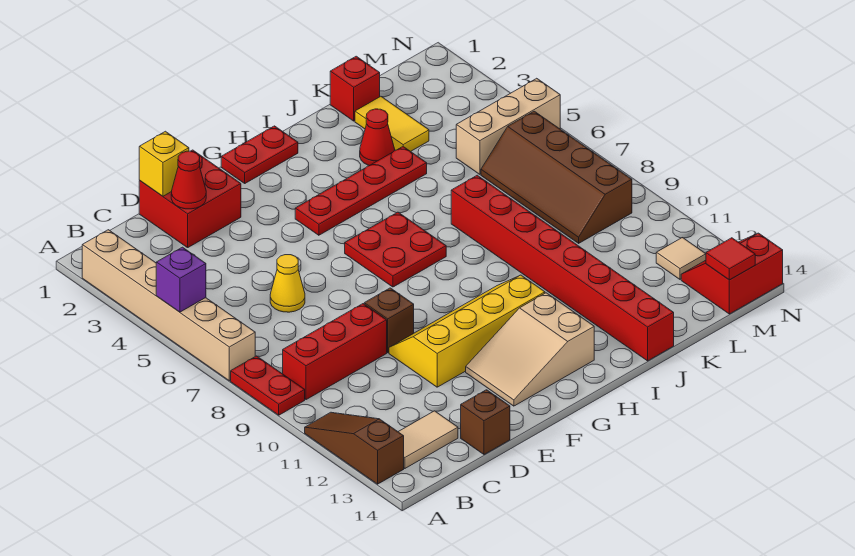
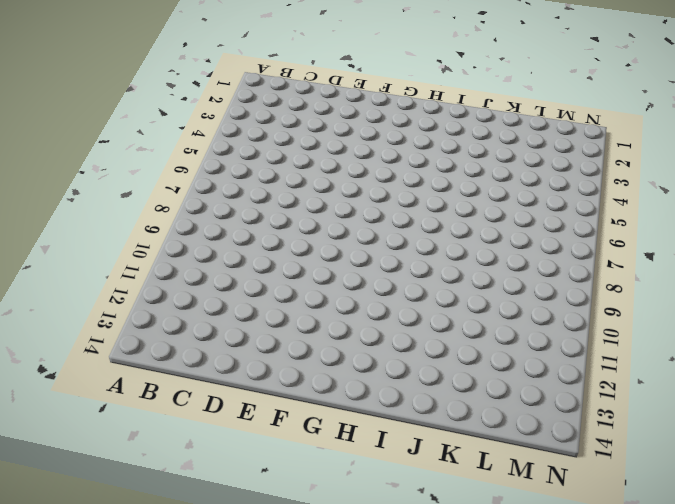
none -> tan brick A2:A7 level 1
none -> red plate A8:A9 level 1
none -> brown slope A11:A13 level 1 top 13

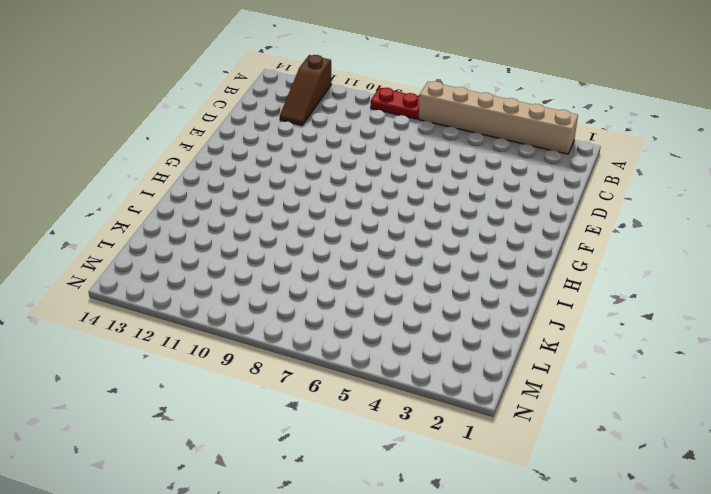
brown slope A12:C12 level 1 top A -> brown slope A11:A13 level 1 top 13
none -> red brick B9:D9 level 1
none -> tan tile B13:C13 level 1
none -> red brick D1:E2 level 1

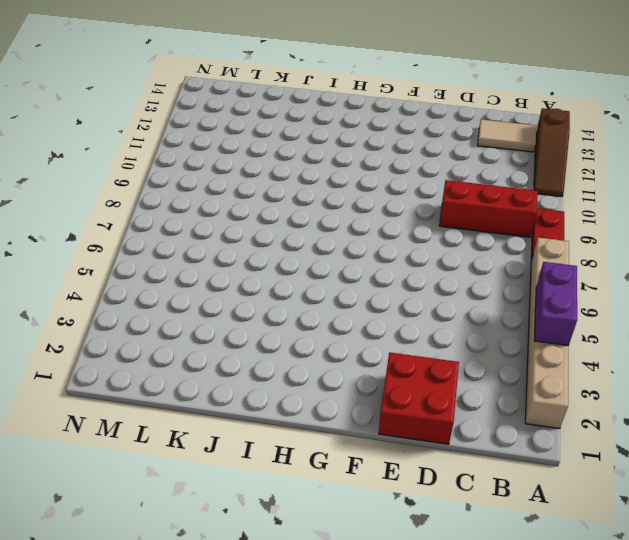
purple brick A4:A5 level 2 -> purple brick A5 level 2
none -> yellow cone D6 level 1
none -> brown brick D14 level 1
none -> brown brick E9 level 1

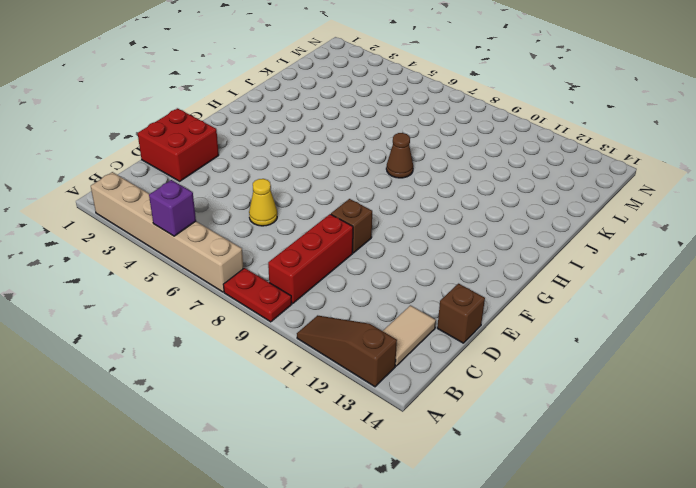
brown cone I8 level 1 -> none
none -> yellow slope E10:H11 level 1 top 11
none -> tan slope F12:H13 level 1 top H
none -> red plate G1:H1 level 1

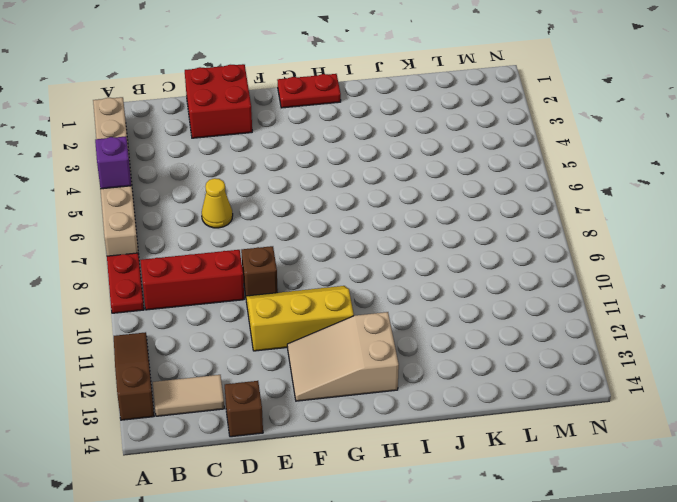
yellow slope E10:G11 level 1 top 11 -> yellow slope E10:H11 level 1 top 11
none -> red plate G4:J4 level 1
none -> red plate G6:H7 level 1
none -> red cone J3 level 1

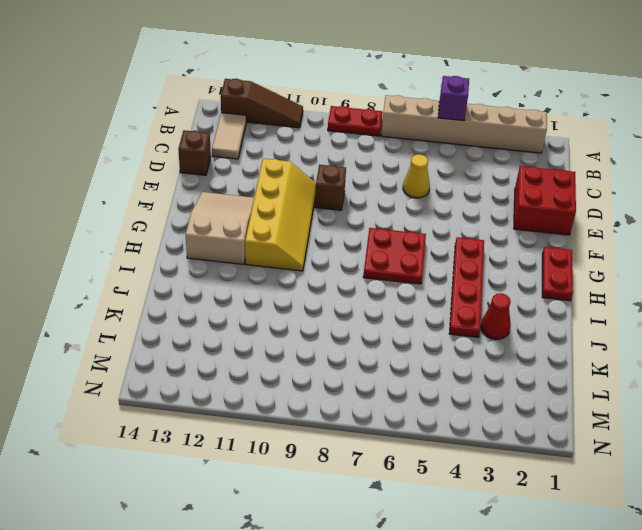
none -> red brick B9:D9 level 1
none -> red brick J7:J14 level 1
none -> red brick K1 level 1

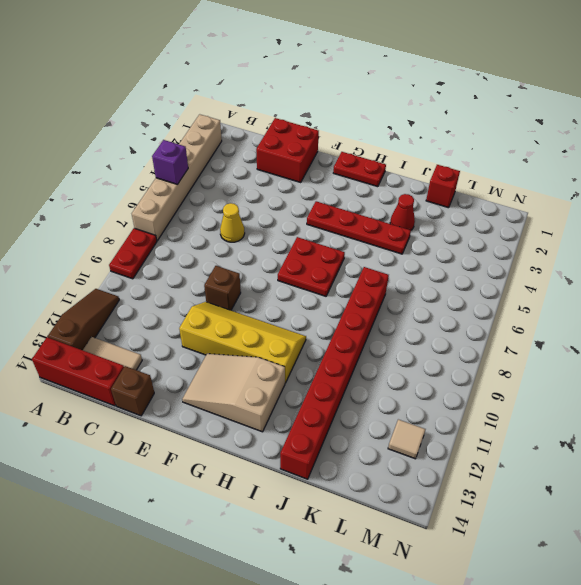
red brick A14:C14 level 1 -> red brick B9:D9 level 1
none -> yellow tile K2:K3 level 1
none -> tan brick L5:N5 level 1
none -> brown slope L6:M9 level 1 top M

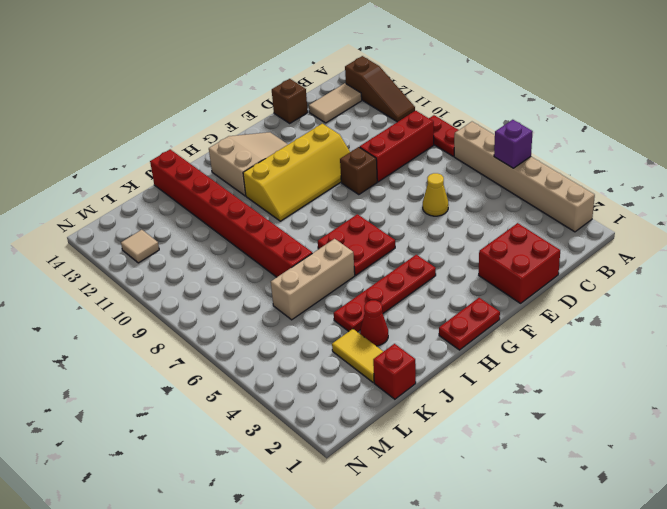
tan brick I6:K6 level 1 -> tan brick L5:N5 level 1
none -> brown slope L6:M9 level 1 top M
none -> red slope M13:N14 level 1 top 14
none -> yellow brick D1 level 2

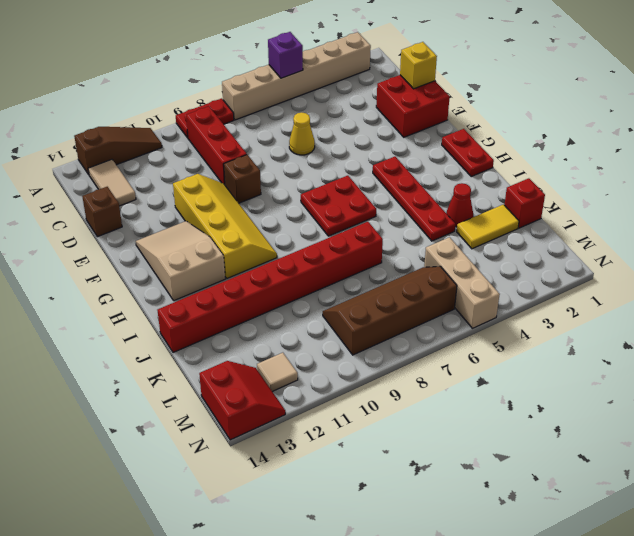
none -> red cone D2 level 2
none -> red tile M14 level 2

